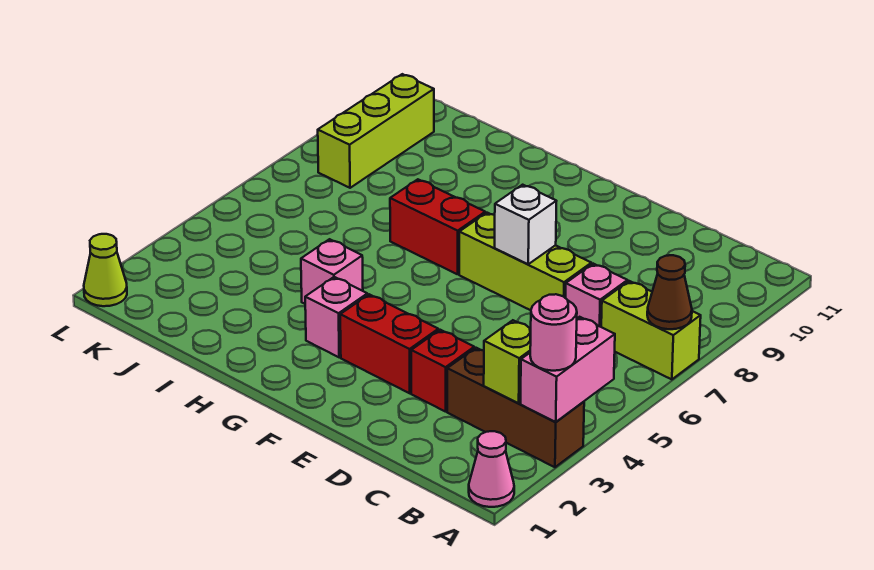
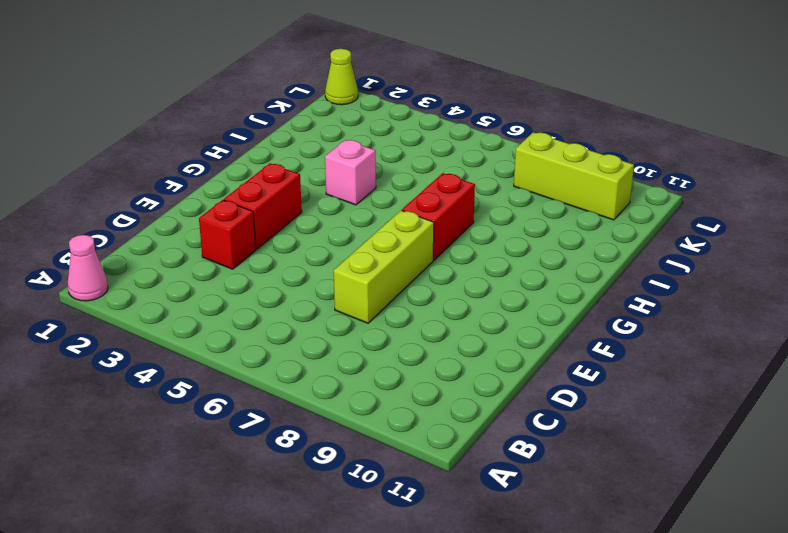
none -> brown brick A3:C3 level 1
none -> lime brick A7:B7 level 1
none -> pink brick C7 level 1

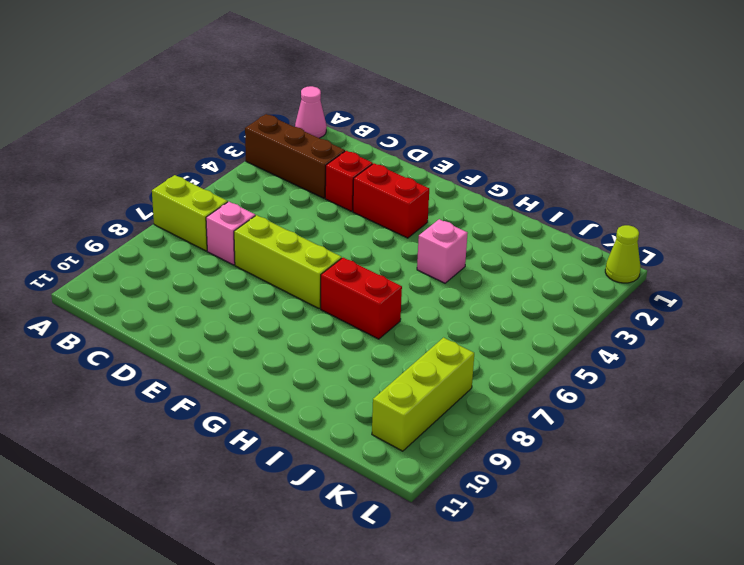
none -> pink brick G3 level 1
none -> pink brick A3:A4 level 2
none -> brown cone A7 level 2

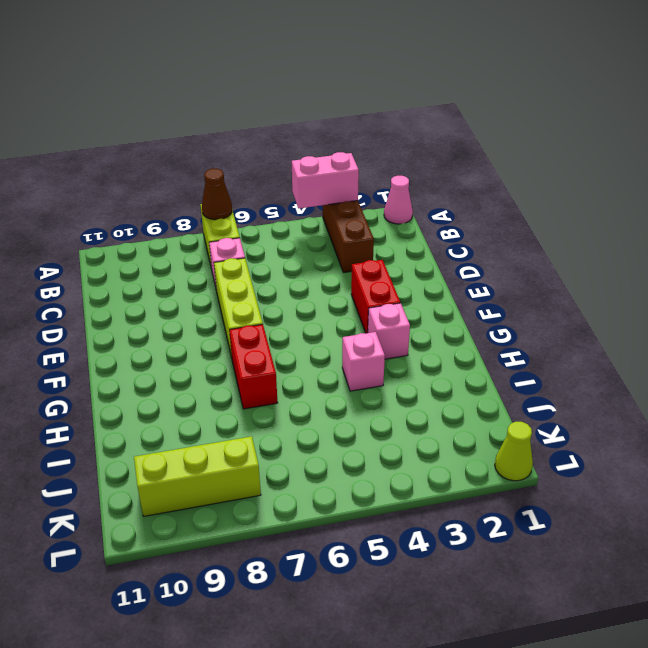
none -> red brick D3 level 1
none -> lime brick B3 level 2
none -> white brick E7 level 2

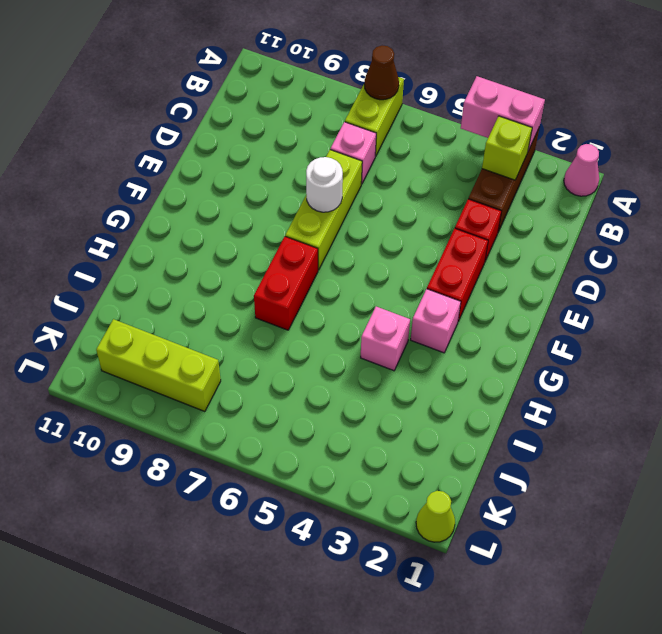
white round brick E7 level 2 -> white brick E7 level 2
none -> pink round brick A3 level 3

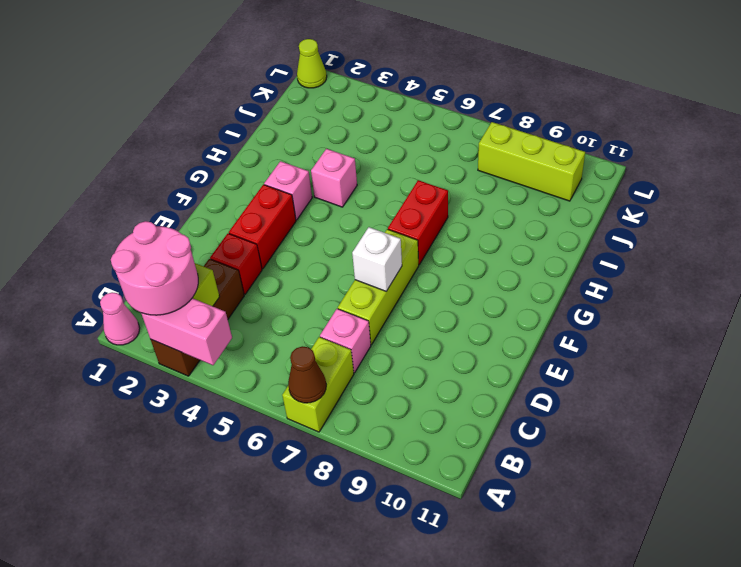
pink round brick A2:B3 level 3 -> pink round brick A3 level 3

